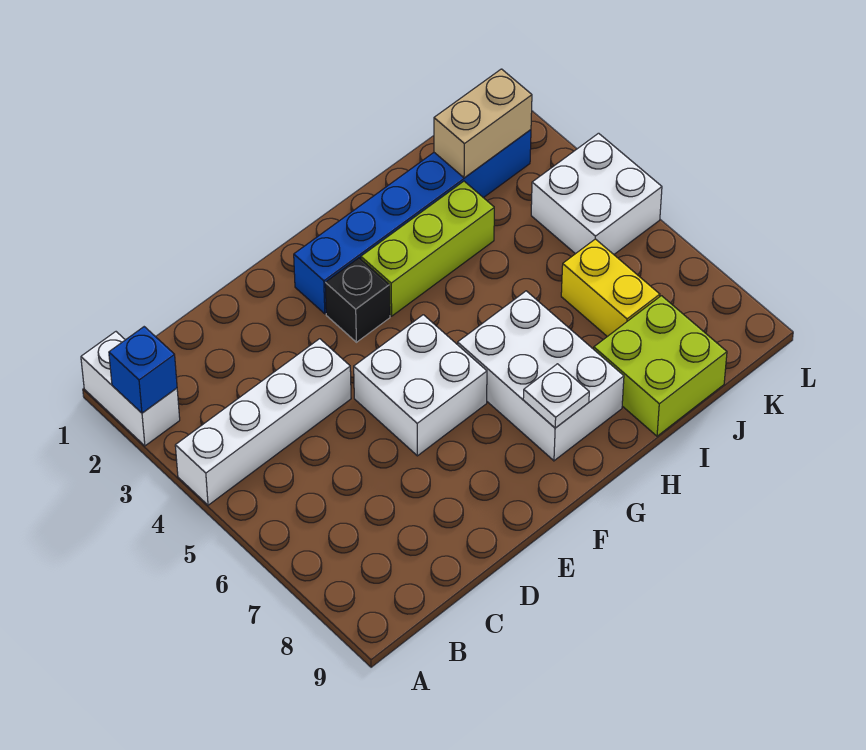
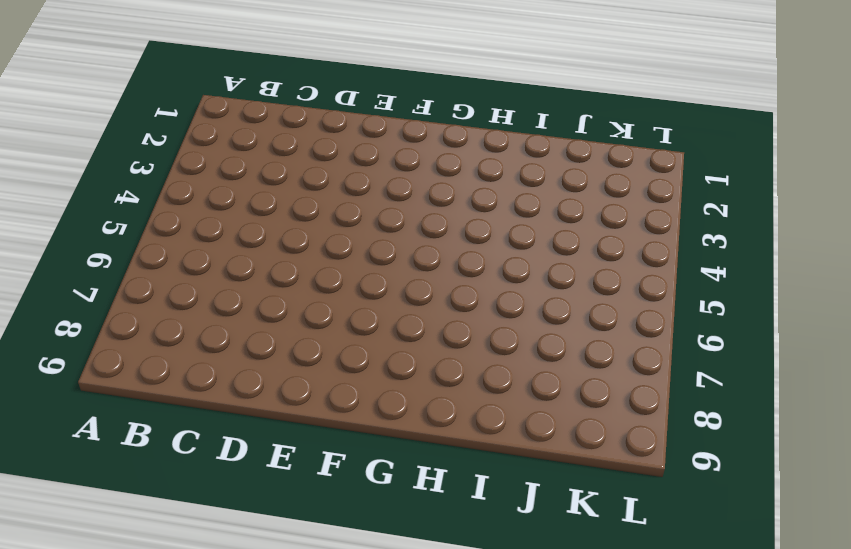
none -> white brick A1:A2 level 1
none -> white brick A4:D4 level 1
none -> white brick E5:F6 level 1

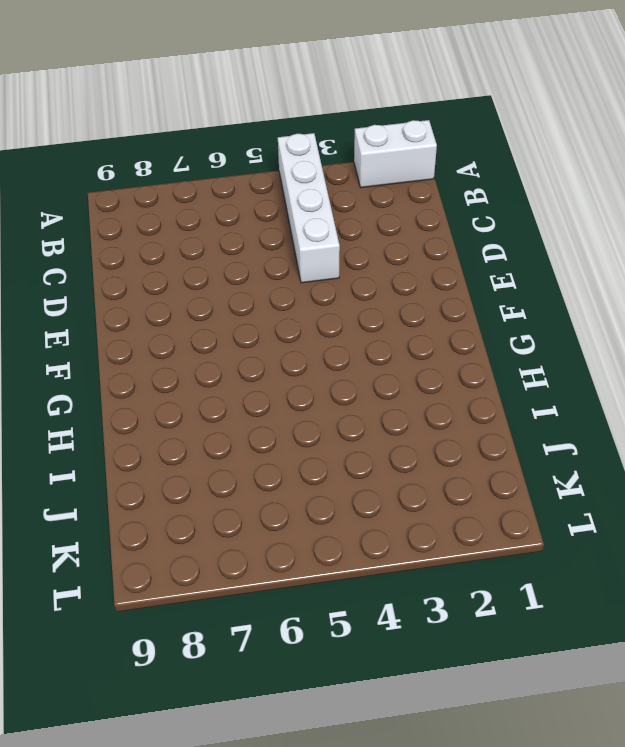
none -> white brick E5:F6 level 1
none -> blue brick F2:K2 level 1
none -> black brick F3 level 1

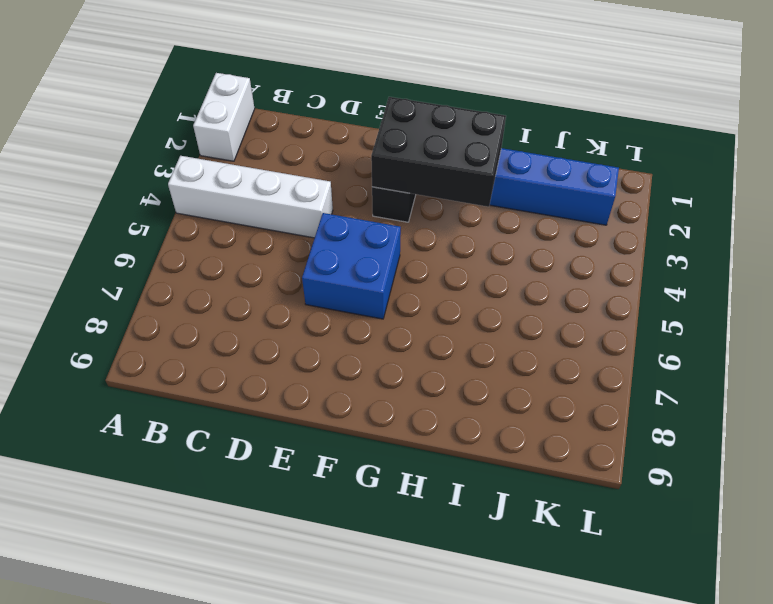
blue brick E5:F6 level 1 -> white brick E5:F6 level 1
black brick F2:H3 level 2 -> none
none -> lime brick G3:I3 level 1
none -> white brick G6:H8 level 1
none -> lime brick I8:J9 level 1

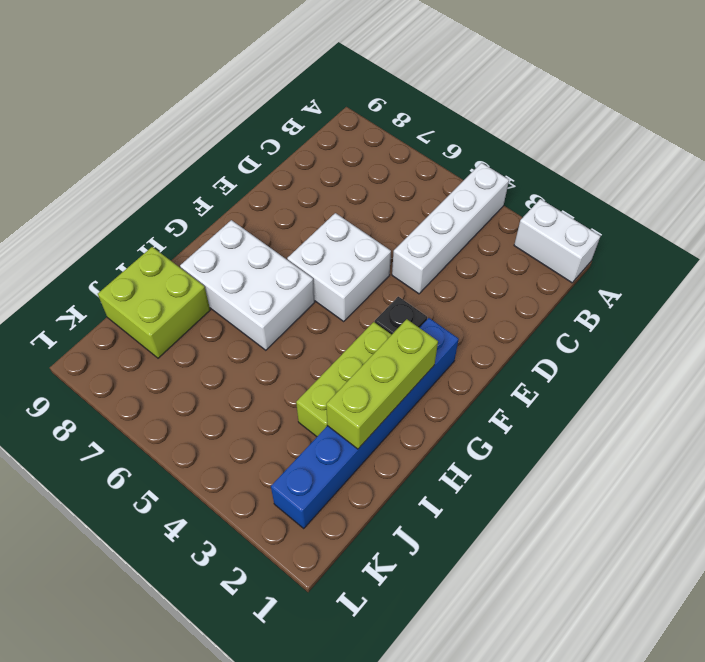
lime brick G2:I2 level 2 -> none
none -> yellow brick J6:J7 level 1
none -> white brick K4:L5 level 1
none -> blue brick A2 level 2

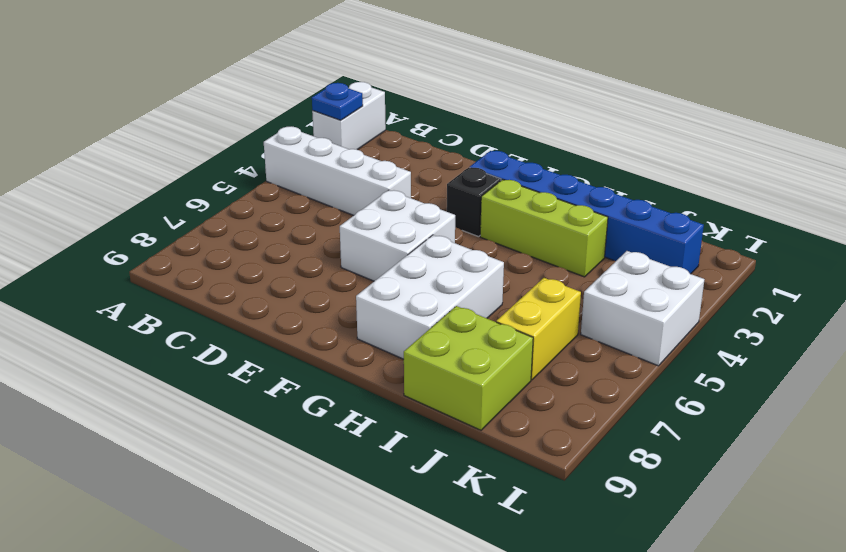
blue plate A2 level 2 -> blue brick A2 level 2
none -> white plate G8 level 2
none -> tan brick J2:K2 level 2

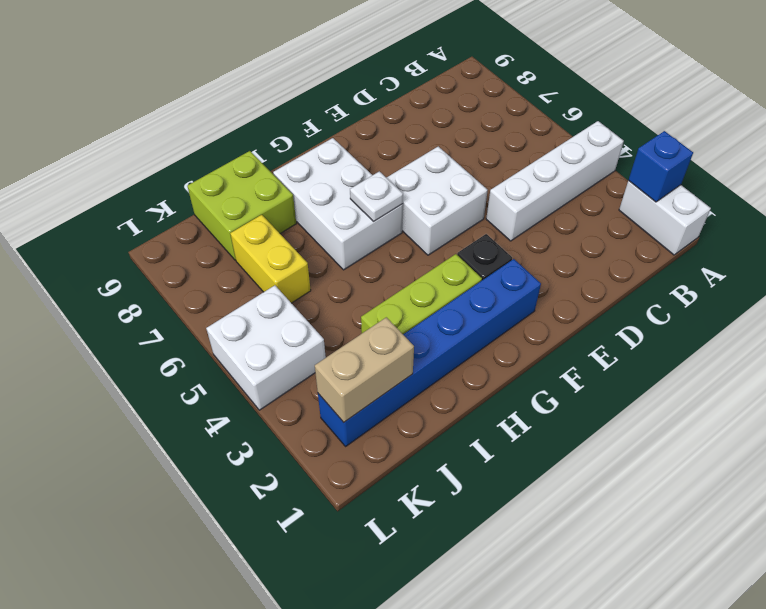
white plate G6 level 2 -> white plate G8 level 2

